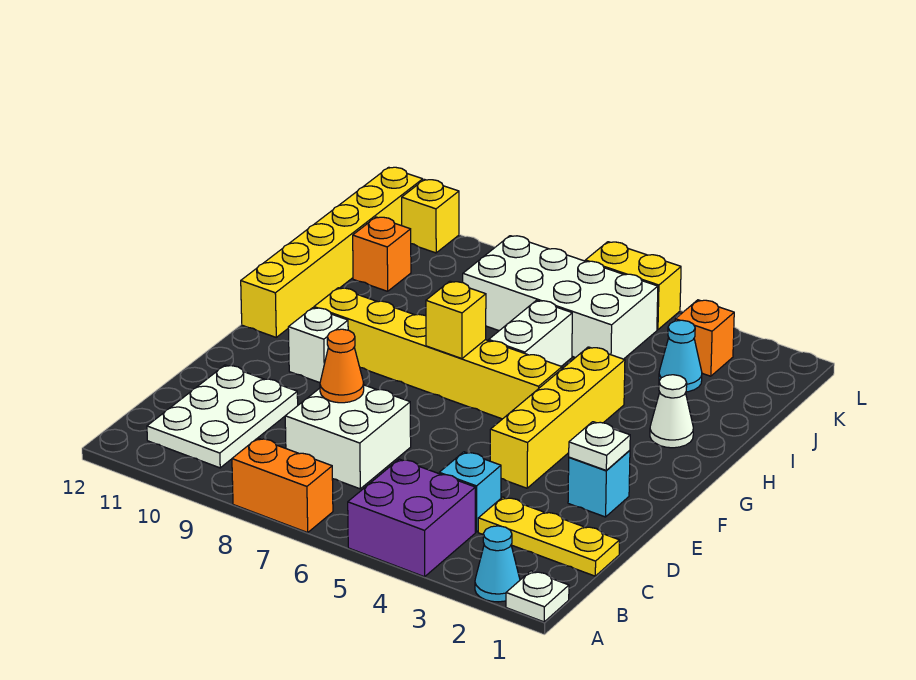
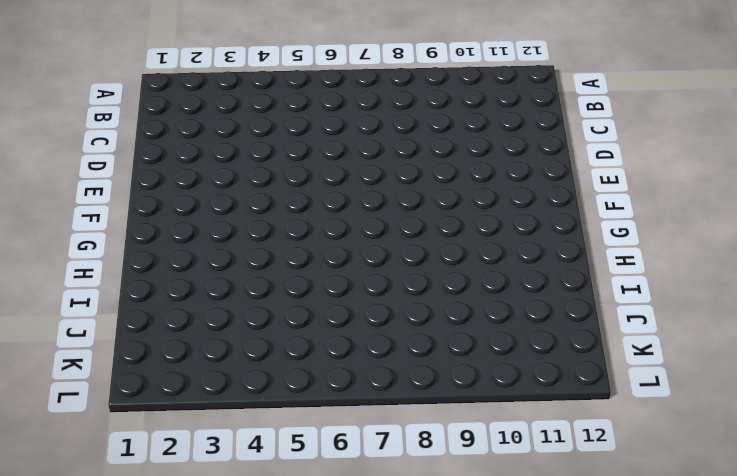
none -> white plate A1 level 1
none -> cyan cone A2 level 1
none -> purple brick A4:B5 level 1

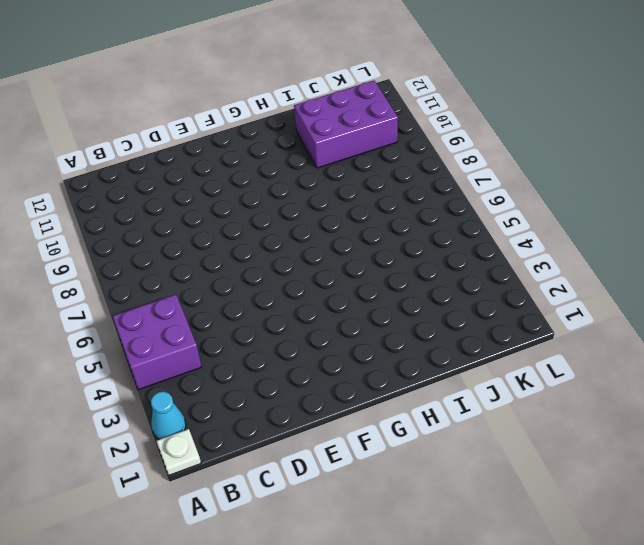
purple brick I10:K11 level 1 -> orange brick J11 level 1
none -> orange brick A7:A8 level 1
none -> white plate B10:D11 level 1
none -> yellow plate C1:C3 level 1

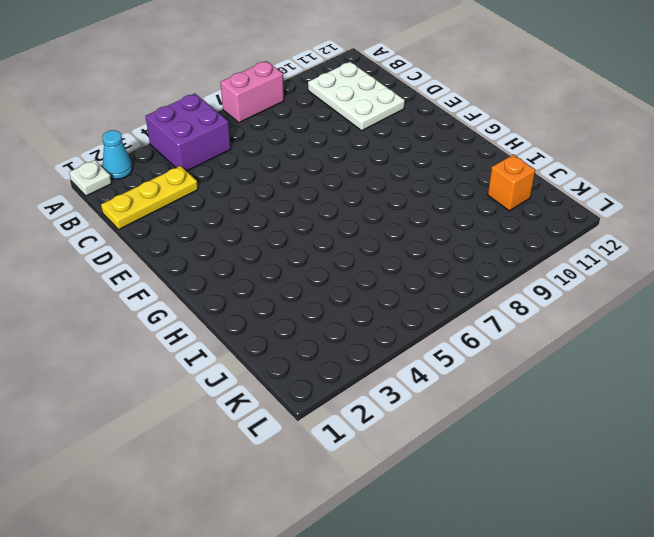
pink brick A7:A8 level 1 -> orange brick A7:A8 level 1
none -> cyan brick C4 level 1
none -> white brick C7:D8 level 1
none -> cyan brick E2 level 1

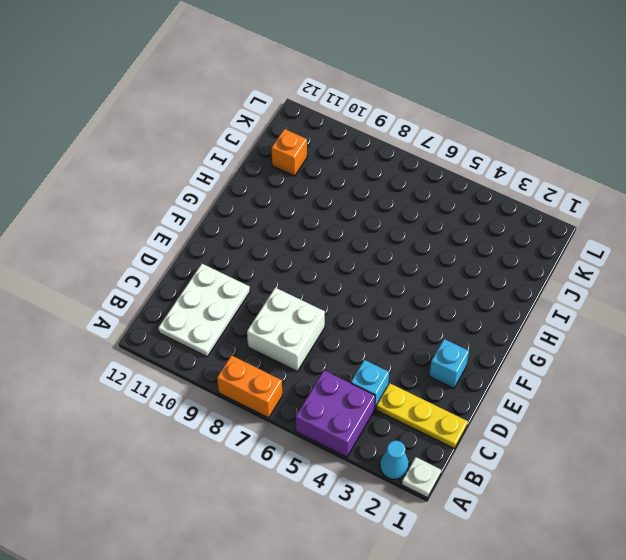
none -> yellow brick E4:H4 level 1
none -> white brick F10 level 1
none -> yellow brick G5:G10 level 1

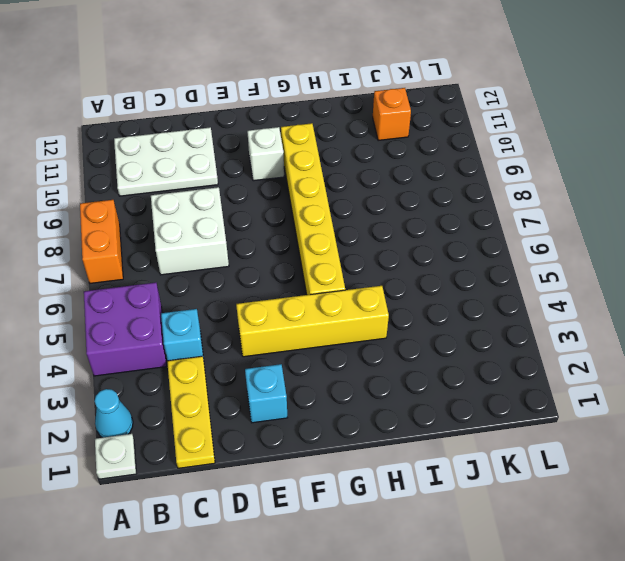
none -> yellow brick G12:L12 level 1
none -> white cone H2 level 1
none -> white brick H6:I6 level 1

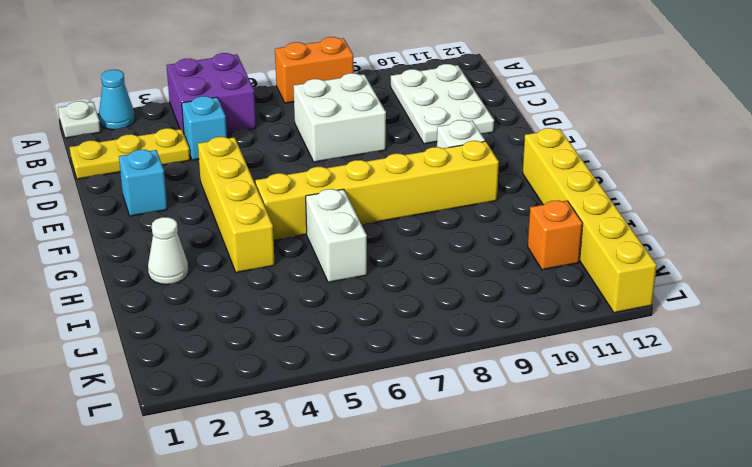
none -> cyan cone J3 level 1
none -> white brick J5:K8 level 1
none -> orange brick K3 level 1

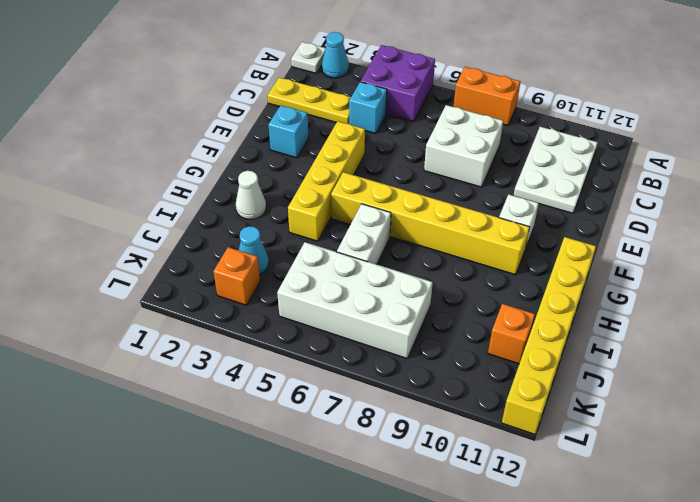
none -> yellow brick L5:L6 level 1
none -> yellow brick L11 level 1
none -> orange cone D8 level 2

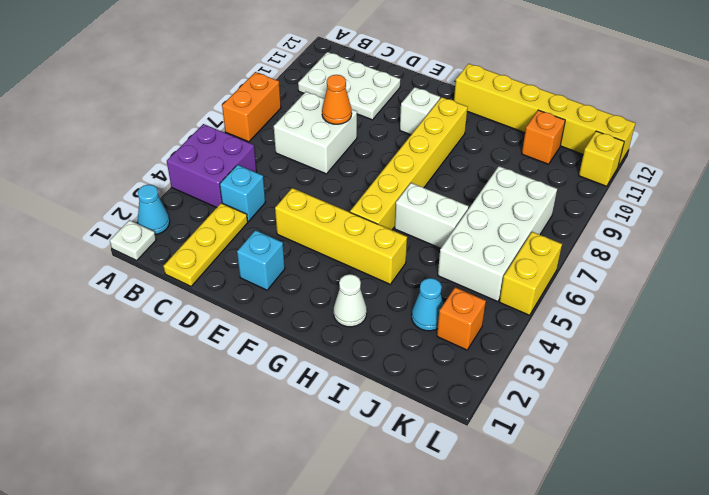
none -> white plate E2 level 2
none -> yellow brick G7 level 2

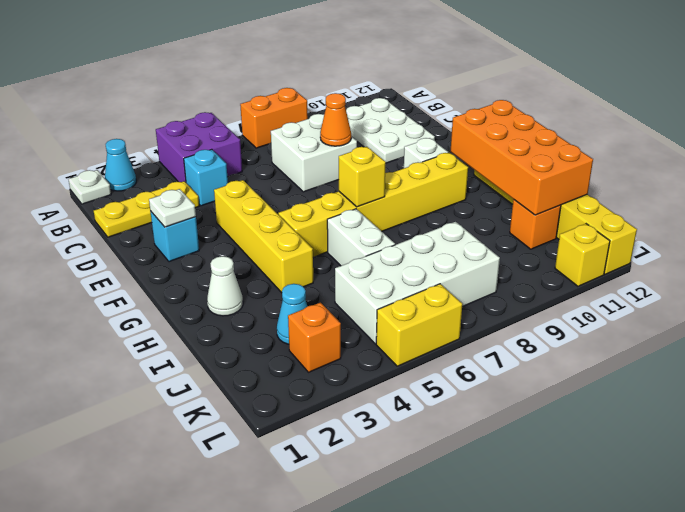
orange brick G11:J12 level 2 -> none

